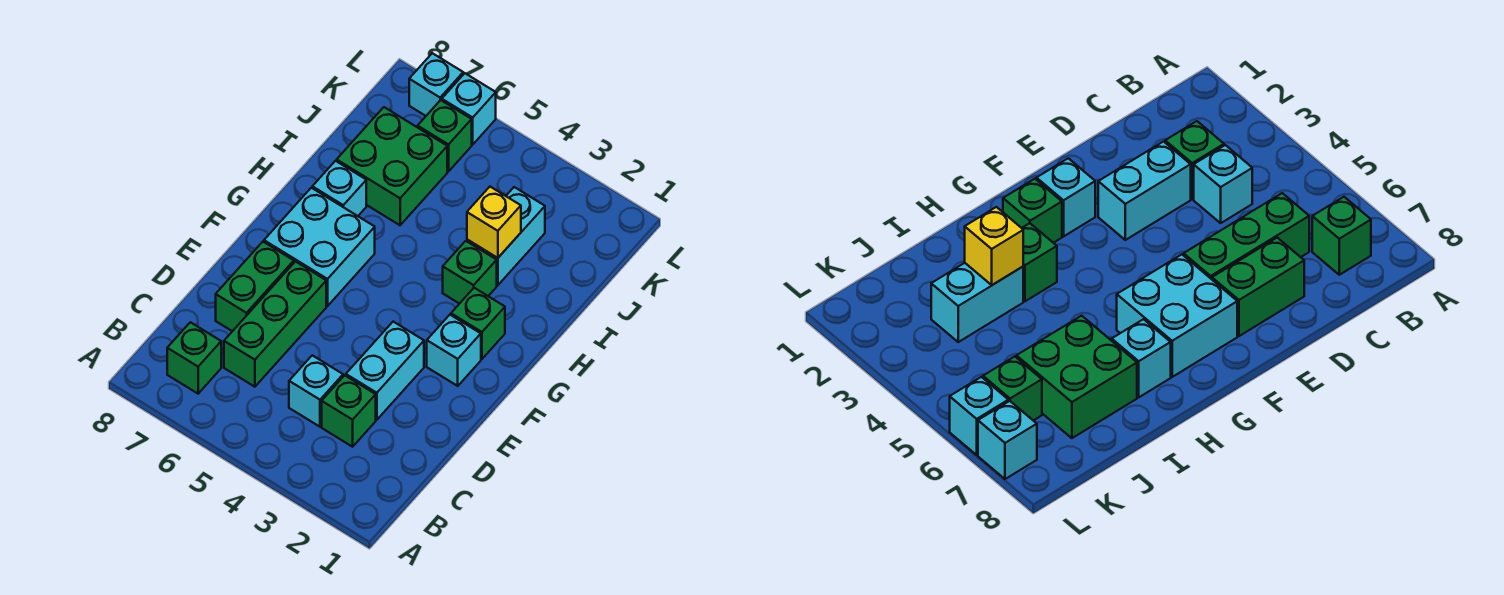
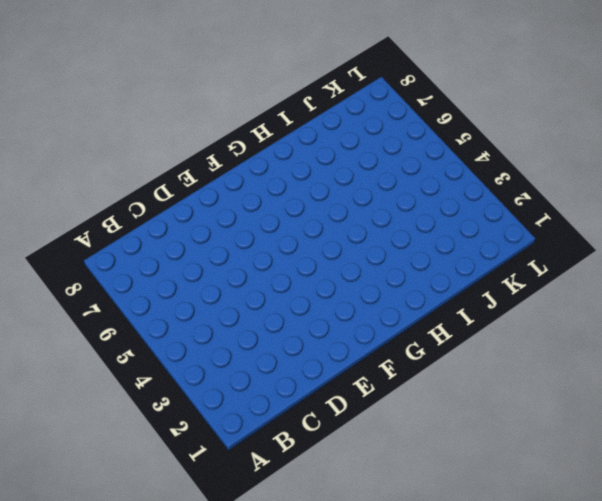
none -> green brick B7 level 1
none -> green brick C3 level 1
none -> cyan brick C4 level 1

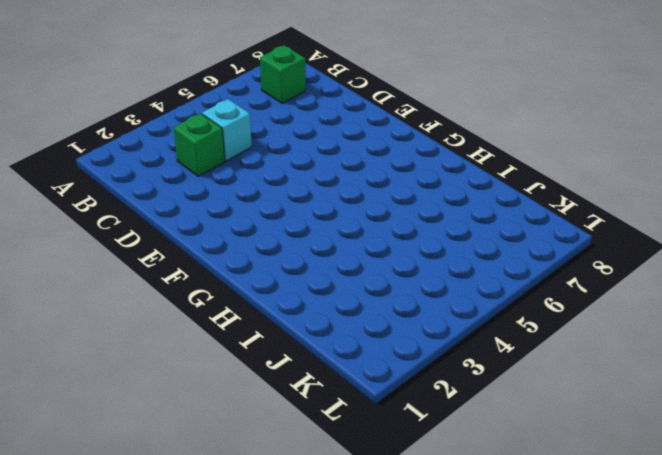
none -> green brick C6:E6 level 1
none -> cyan brick D3:E3 level 1
none -> green brick D7:E7 level 1

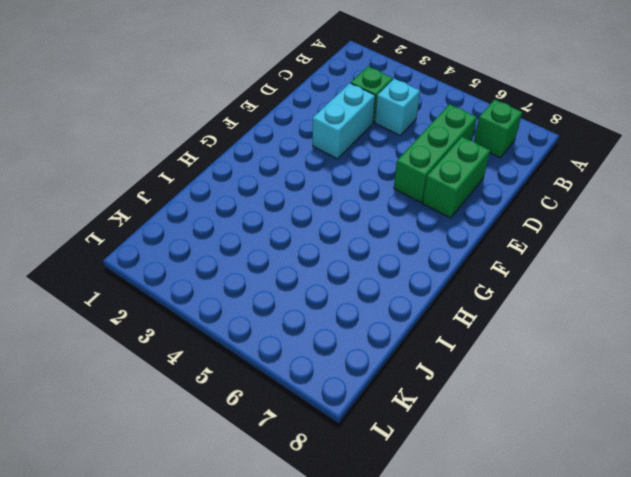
none -> cyan brick F2 level 1
none -> cyan brick F6:G7 level 1
none -> green brick G2 level 1

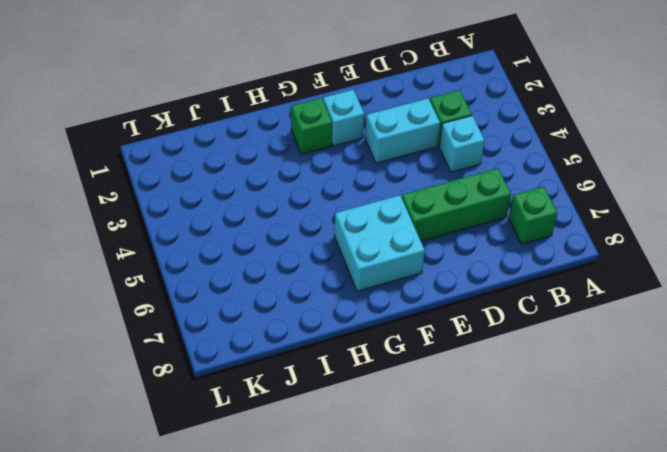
none -> green brick D7:E7 level 1
none -> green brick H3 level 1
none -> cyan brick H7 level 1

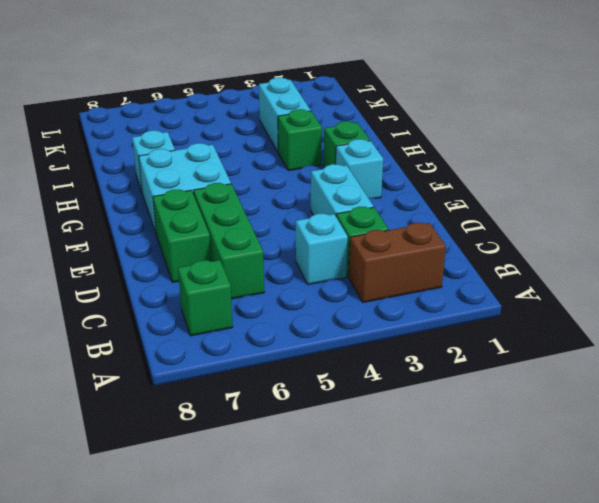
brown brick B2:B3 level 1 -> none
none -> green brick I6:J7 level 1
none -> green brick K6 level 1
none -> cyan brick L6 level 1

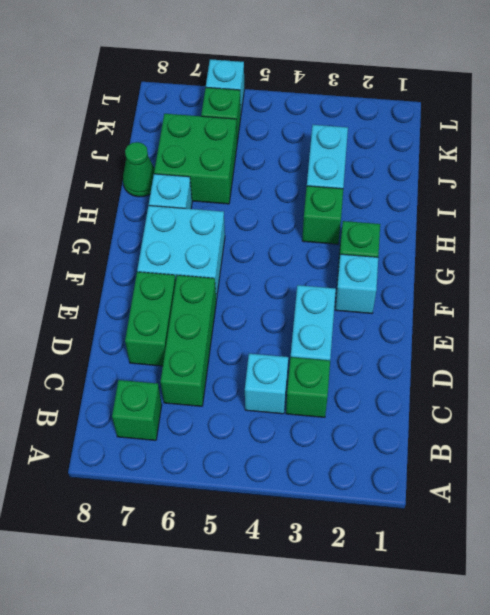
green cone I8 level 1 -> none
none -> cyan brick L7 level 1
none -> yellow brick I3 level 2

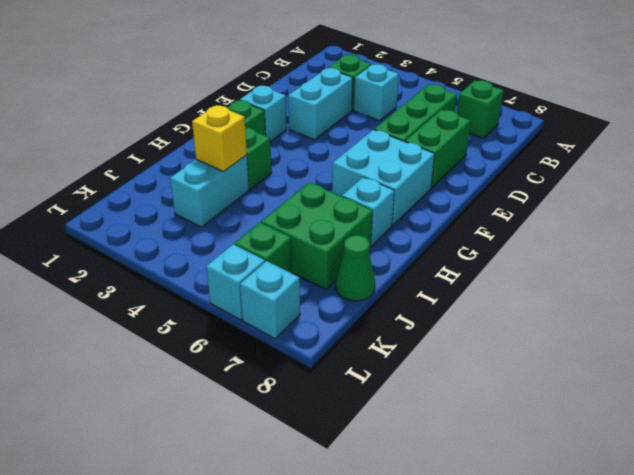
green cone J8 level 1 -> none

